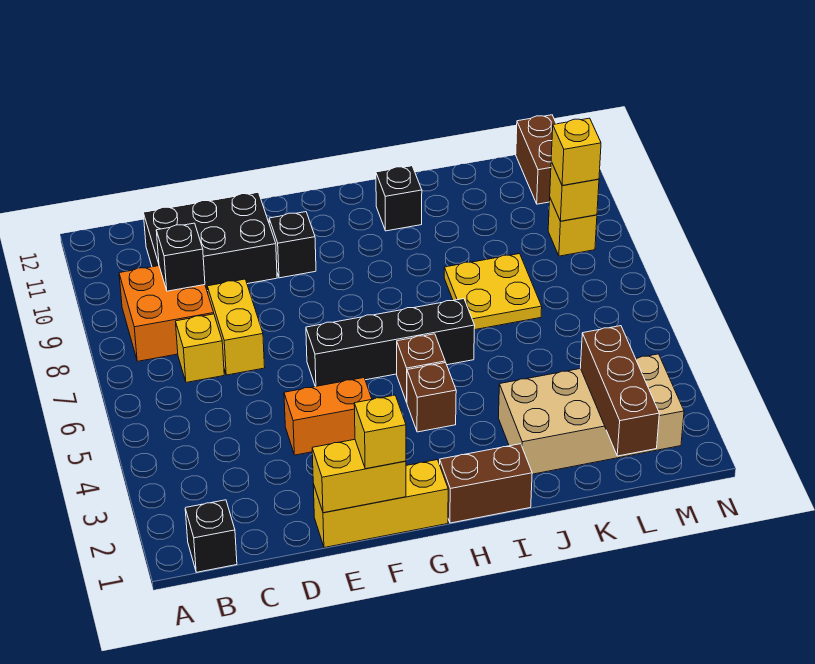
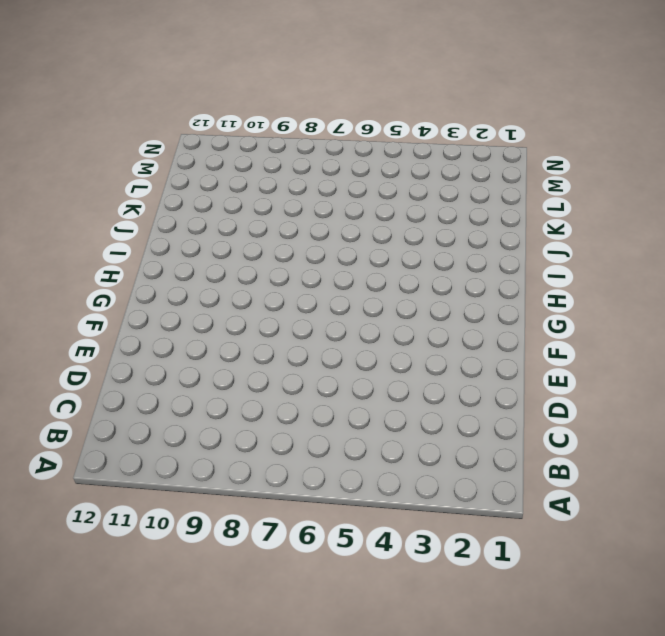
none -> black brick B1 level 1
none -> orange brick B8:C9 level 1
none -> yellow brick C7 level 1

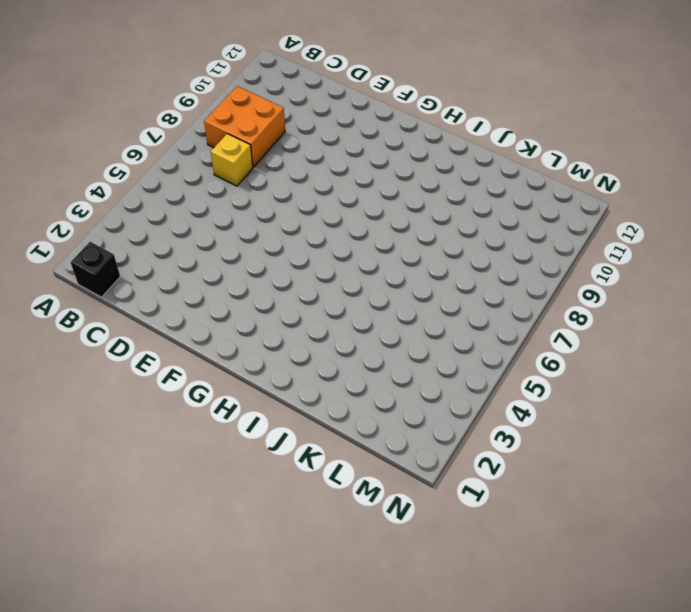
none -> black brick C10:E11 level 1
none -> yellow brick D7:D8 level 1
none -> yellow brick E1:G1 level 1

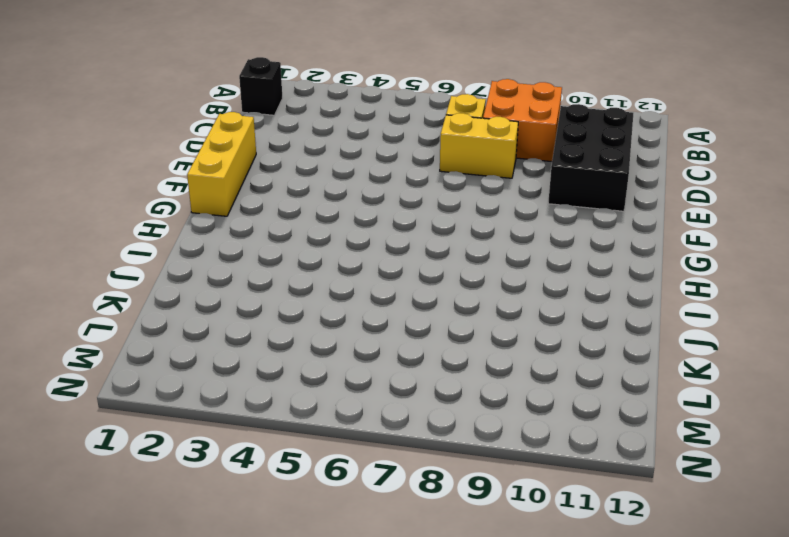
none -> orange brick E4:F4 level 1
none -> black brick F6:I6 level 1
none -> black brick F10 level 1

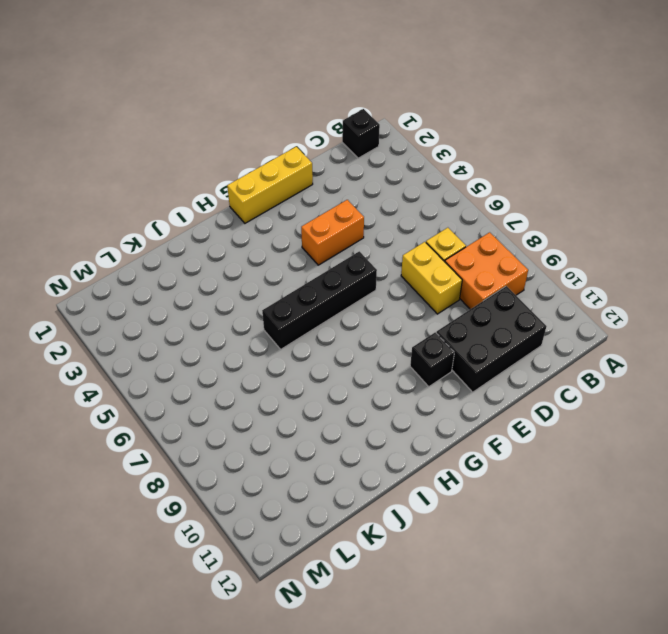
none -> brown brick H1:I1 level 1
none -> brown brick H4 level 1
none -> brown brick H5 level 1

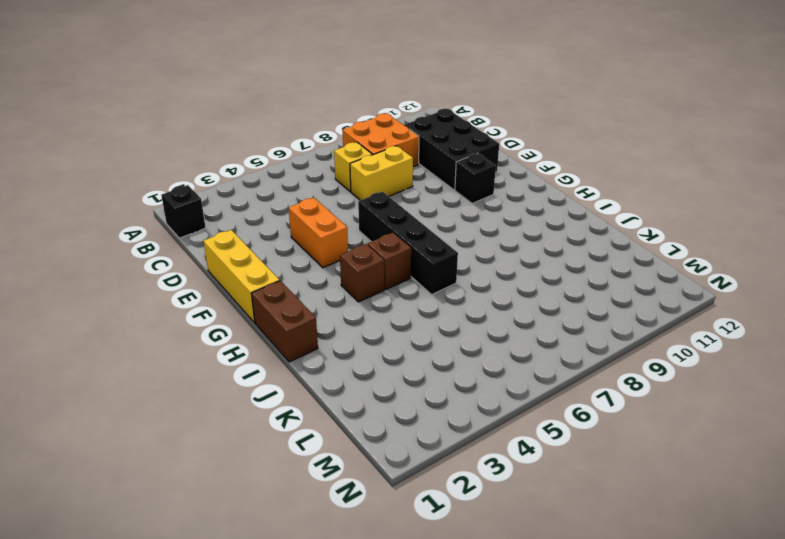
none -> black brick I11 level 1
none -> tan brick J2:M3 level 1
none -> yellow plate J7:K8 level 1

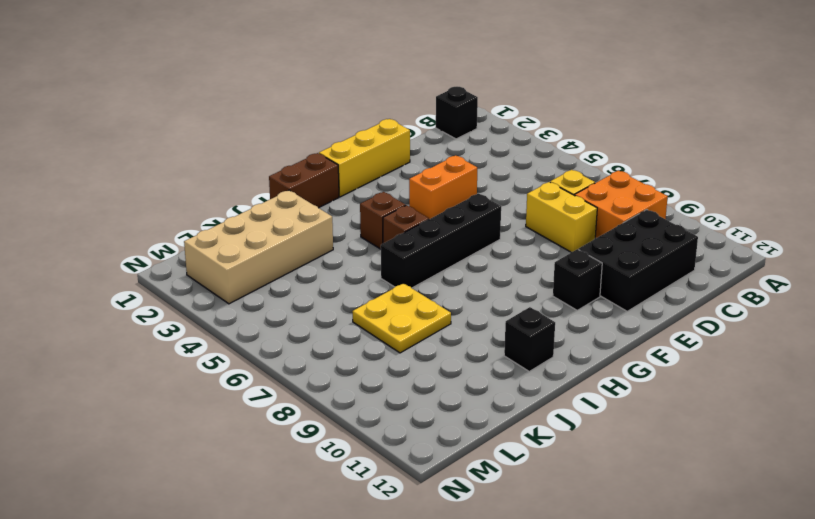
none -> yellow brick M9 level 1
none -> brown brick M11:M12 level 1
none -> black brick C9 level 2

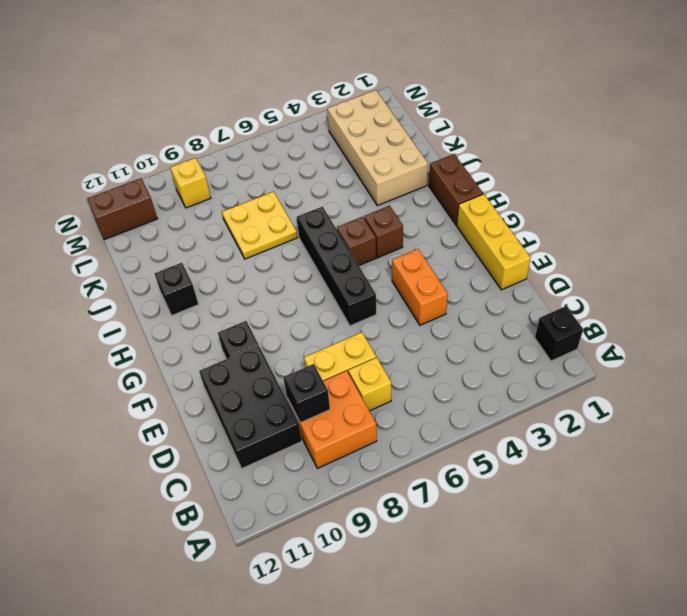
none -> yellow brick E1:F1 level 2
none -> brown brick L1:L3 level 2
none -> yellow brick M9 level 2

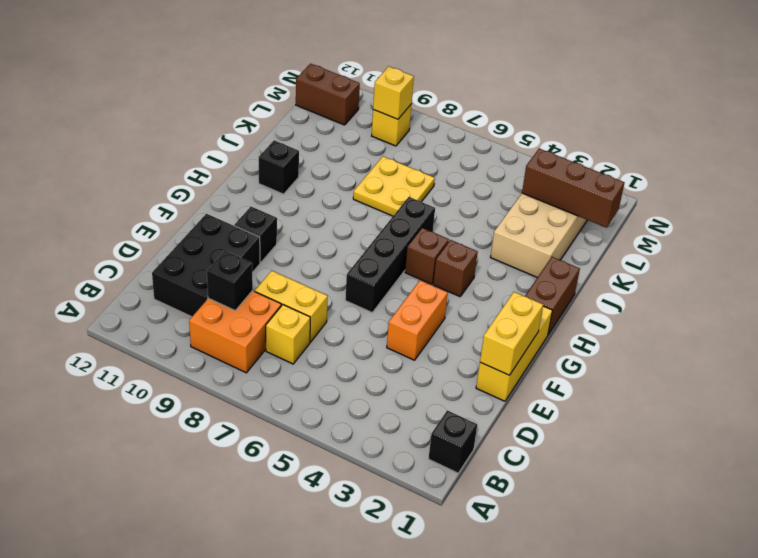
none -> yellow brick F1 level 3
none -> yellow brick M9 level 3

